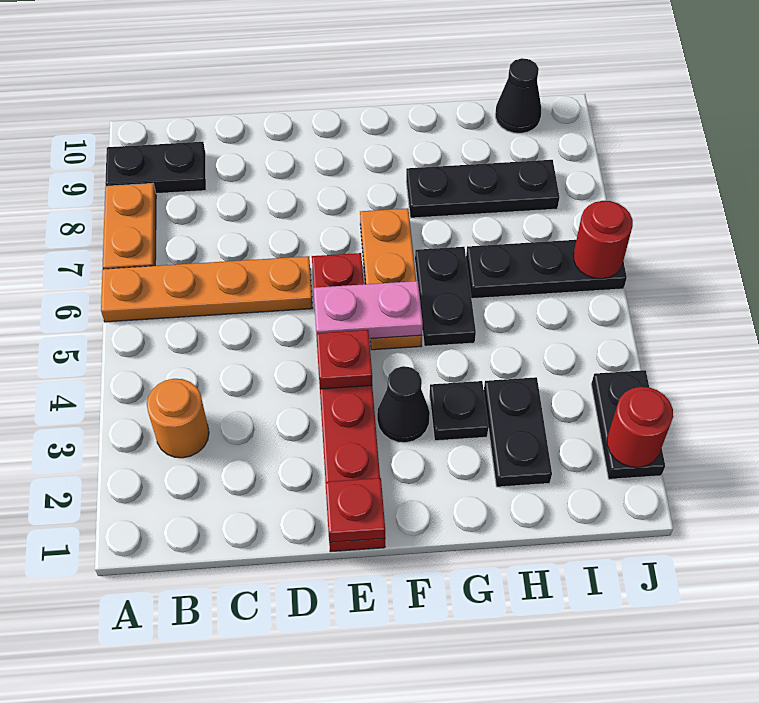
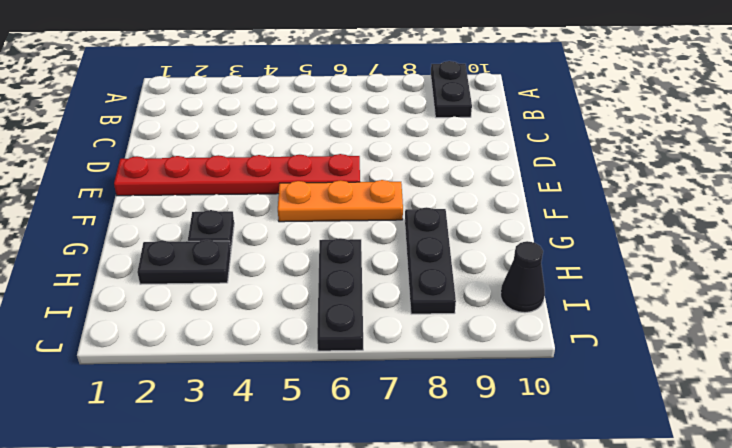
none -> orange plate A6:D6 level 1
none -> orange plate A7:A8 level 1
none -> orange round brick B3 level 1

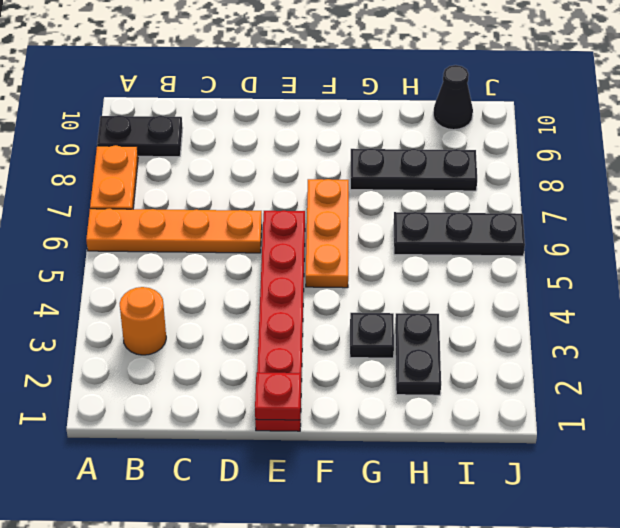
none -> black cone F3 level 1
none -> black plate G5:G6 level 1
none -> black plate J2:J3 level 1

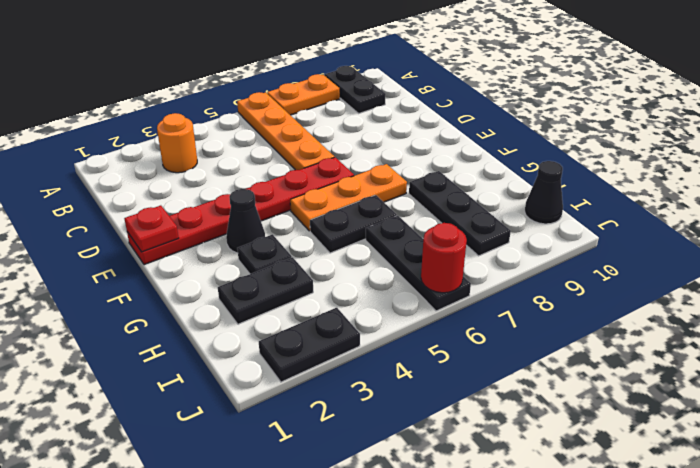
none -> red plate E4 level 2
none -> pink plate E5:F5 level 2
none -> red round brick J2 level 2

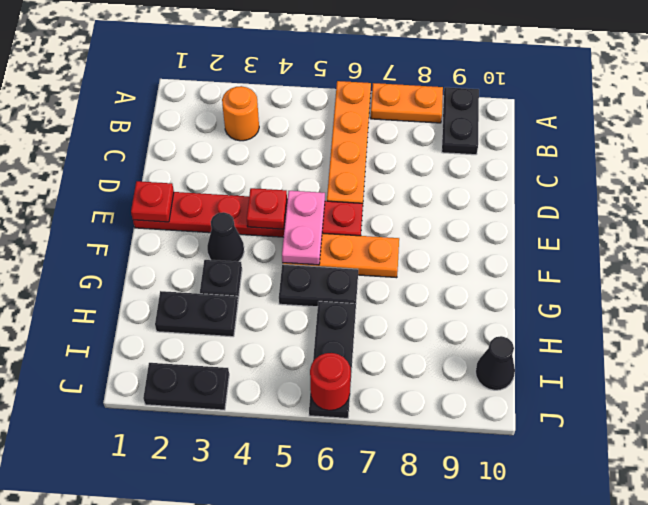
none -> black plate G8:I8 level 1
none -> red round brick J2 level 2

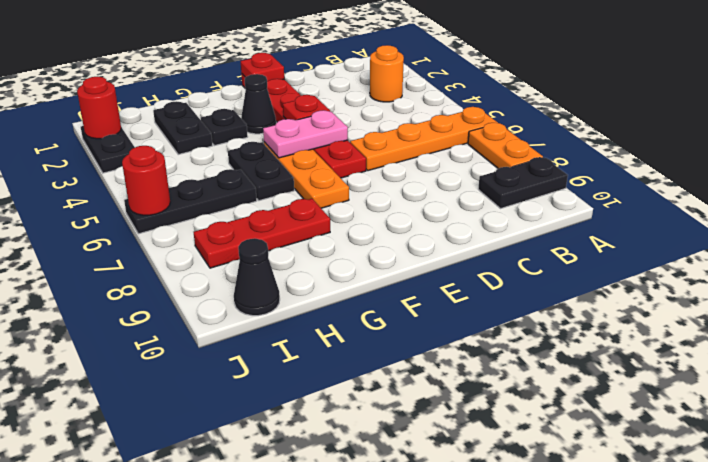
red plate G8:I8 level 1 -> black plate G8:I8 level 1

